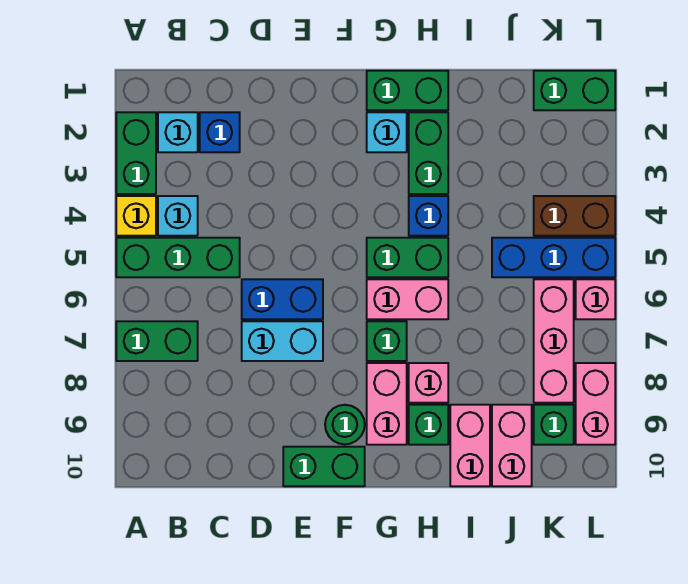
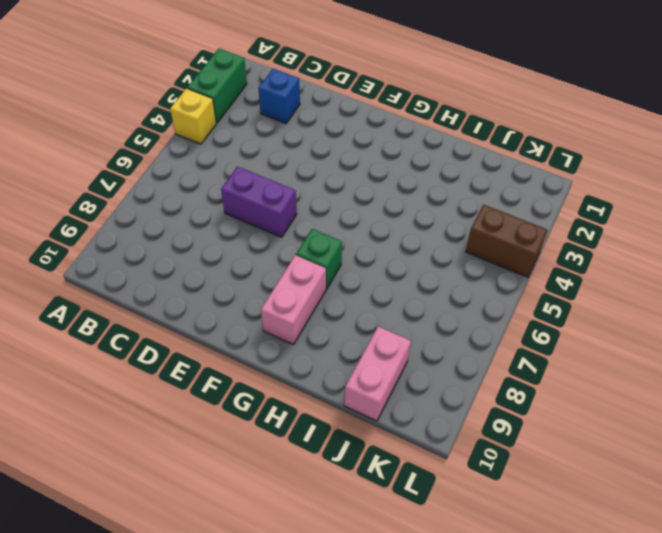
purple brick D6:E6 level 1 -> blue brick D6:E6 level 1
none -> green brick A5:C5 level 1
none -> green brick A7:B7 level 1
none -> cyan brick B2 level 1
none -> cyan brick B4 level 1

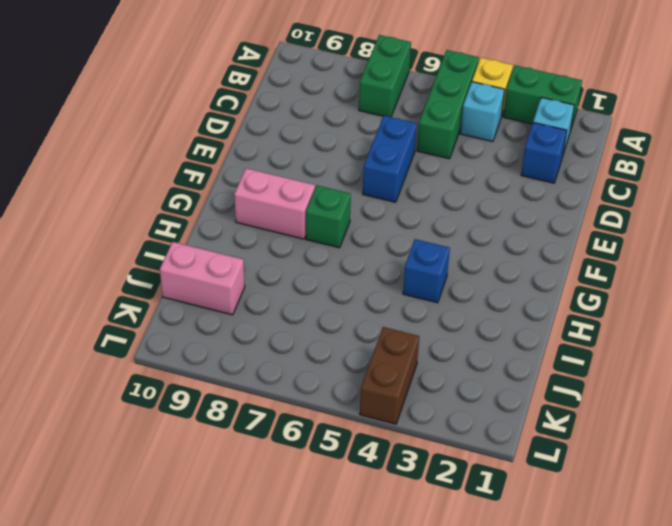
none -> cyan brick D7:E7 level 1
none -> green brick E10:F10 level 1
none -> green round brick F9 level 1
none -> green brick G1:H1 level 1

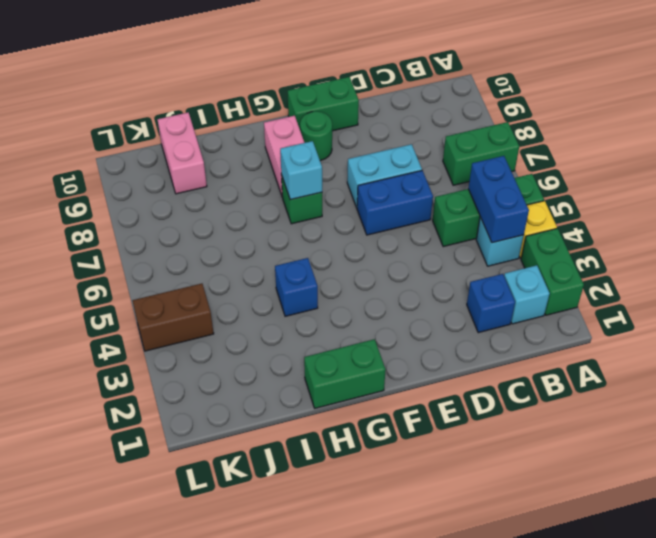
blue brick B4:B5 level 2 -> none
cyan brick G7 level 2 -> cyan brick G2 level 1
none -> green brick G5:H5 level 1
none -> pink brick G6:H6 level 1
none -> green brick H2:H3 level 1
none -> pink brick H8 level 1

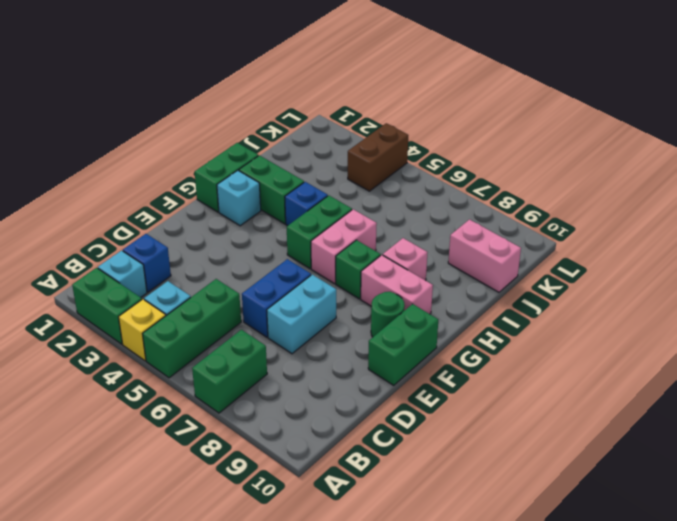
none -> green brick H9 level 1
none -> pink brick I9:I10 level 1
none -> blue brick J5:L5 level 1
none -> green brick K1:L1 level 1

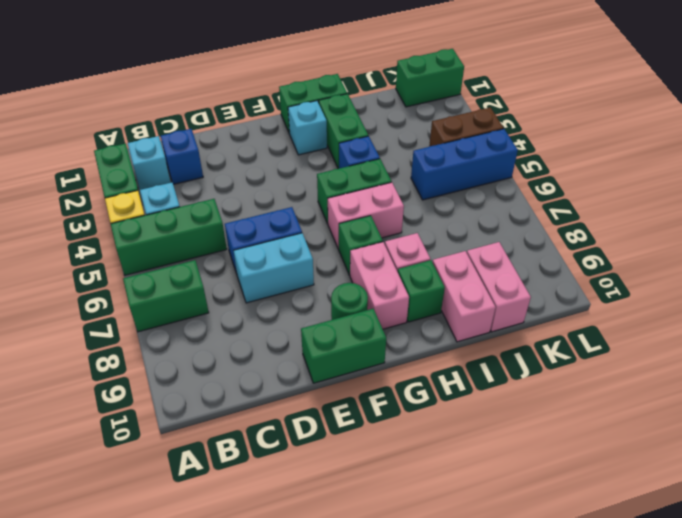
none -> pink brick K6:K8 level 1
none -> green brick K9 level 1
none -> pink brick L6 level 1
none -> pink brick L8:L9 level 1

